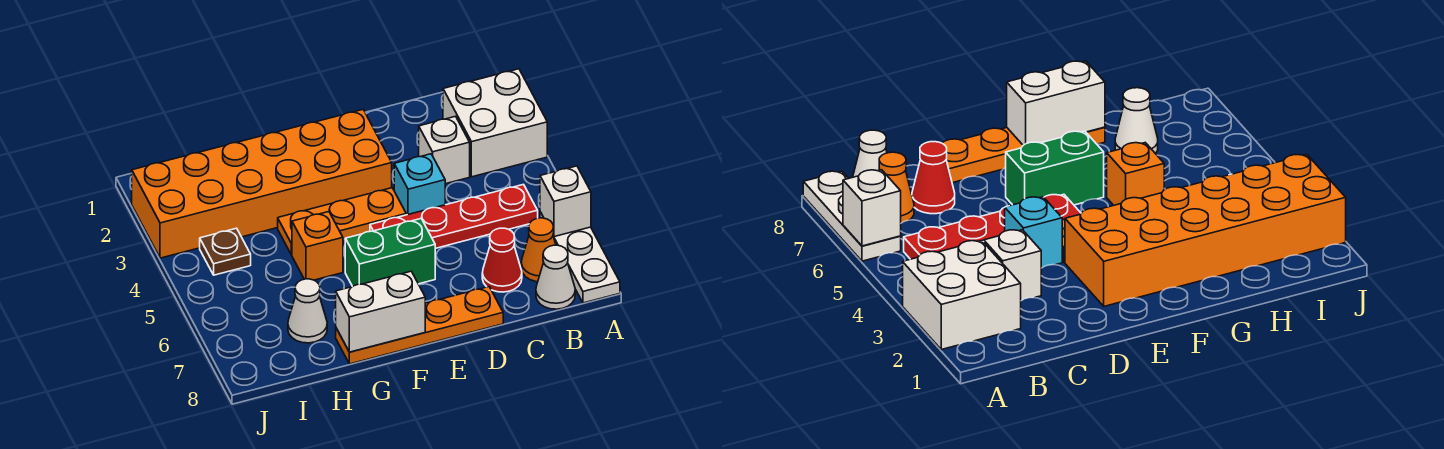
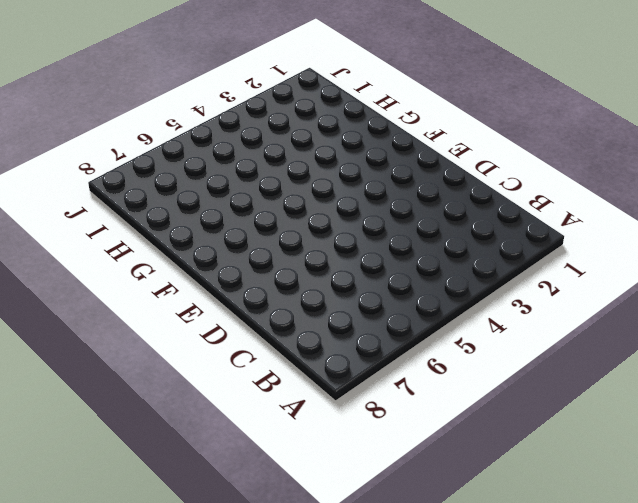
none -> white brick A2:B3 level 1
none -> white plate A6:A8 level 1
none -> red plate B5:E5 level 1

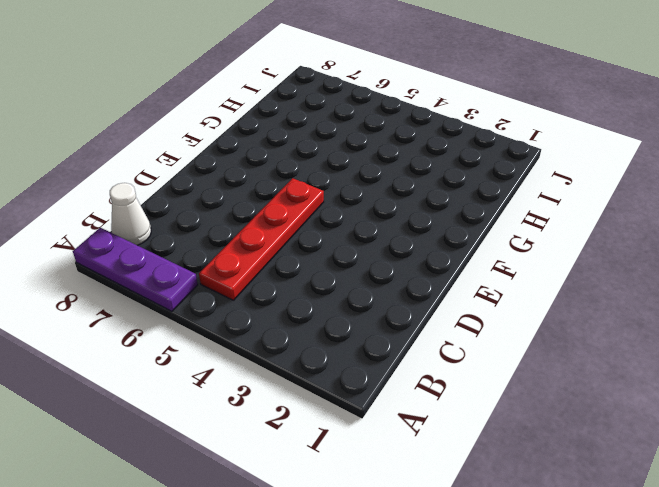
purple plate A6:A8 level 1 -> white plate A6:A8 level 1
none -> white brick A2:B3 level 1
none -> orange cone B7 level 1
none -> white brick C3 level 1

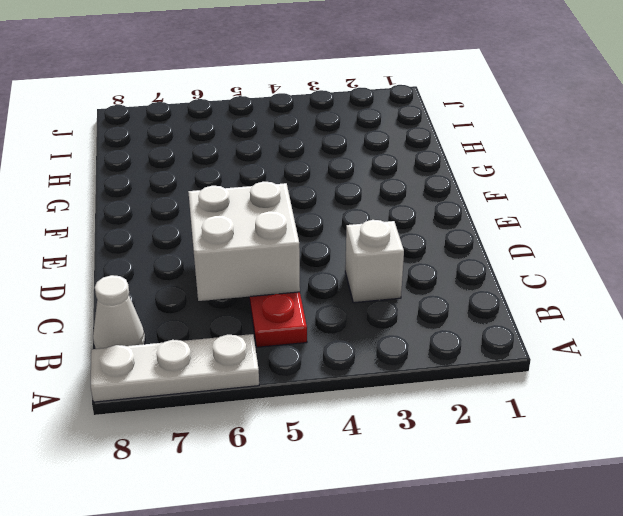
white brick C5:D6 level 2 -> white brick A2:B3 level 1
none -> orange cone B7 level 1
none -> red cone C7 level 1
none -> cyan brick D4 level 1

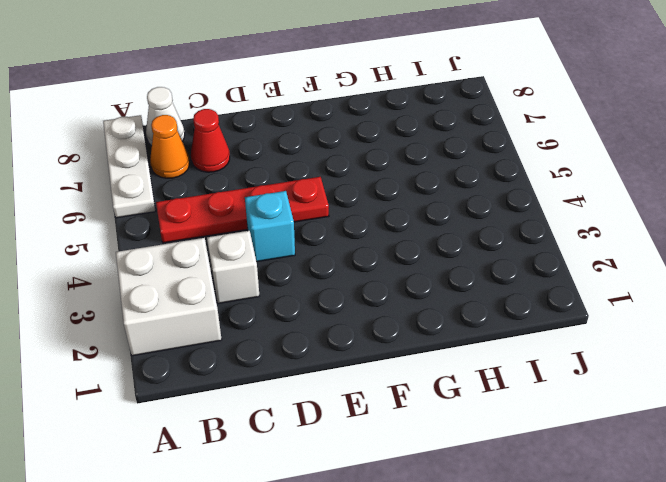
none -> orange plate D8:G8 level 1
none -> orange brick E2:J3 level 1
none -> orange plate E4:G4 level 1

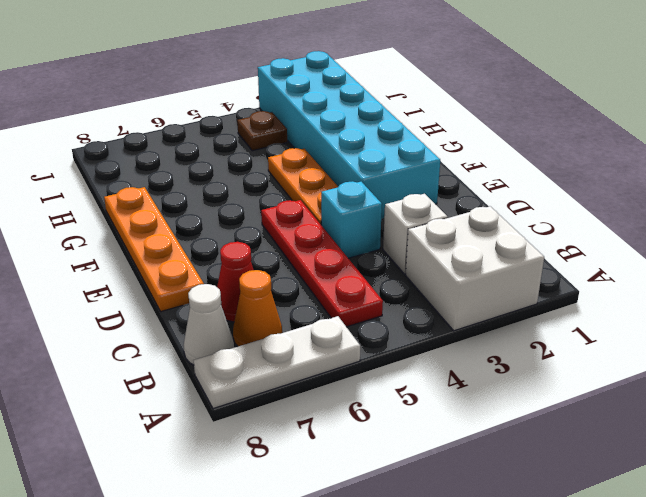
cyan brick E2:J3 level 1 -> orange brick E2:J3 level 1
none -> green brick E6:F6 level 1
none -> orange brick G5 level 1
none -> white cone H7 level 1

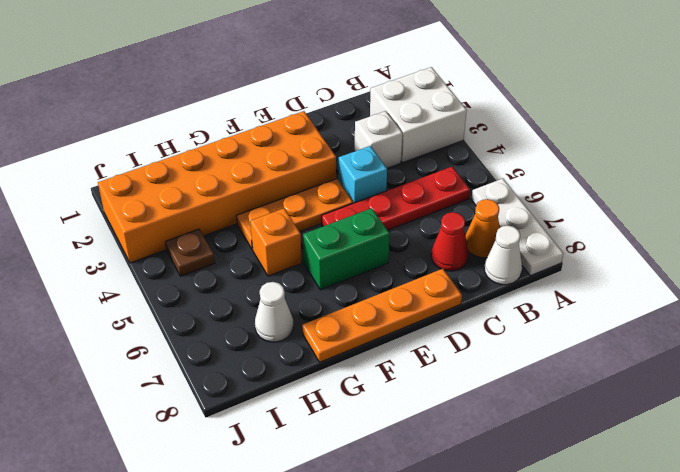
none -> white brick A6 level 2
none -> white brick F8:G8 level 2

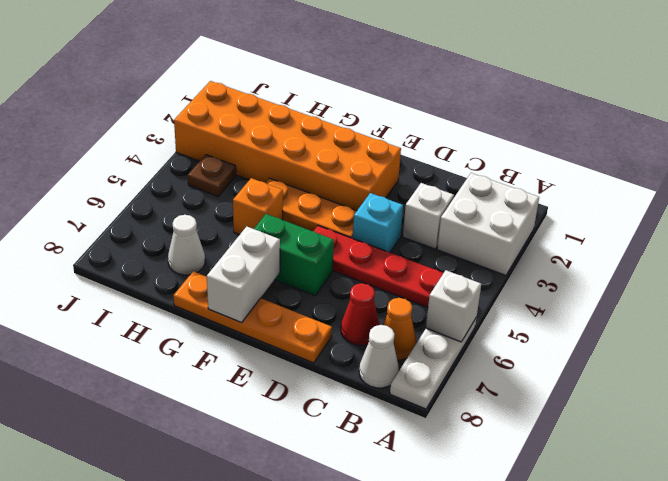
white brick F7:F8 level 2 -> white brick F8:G8 level 2

